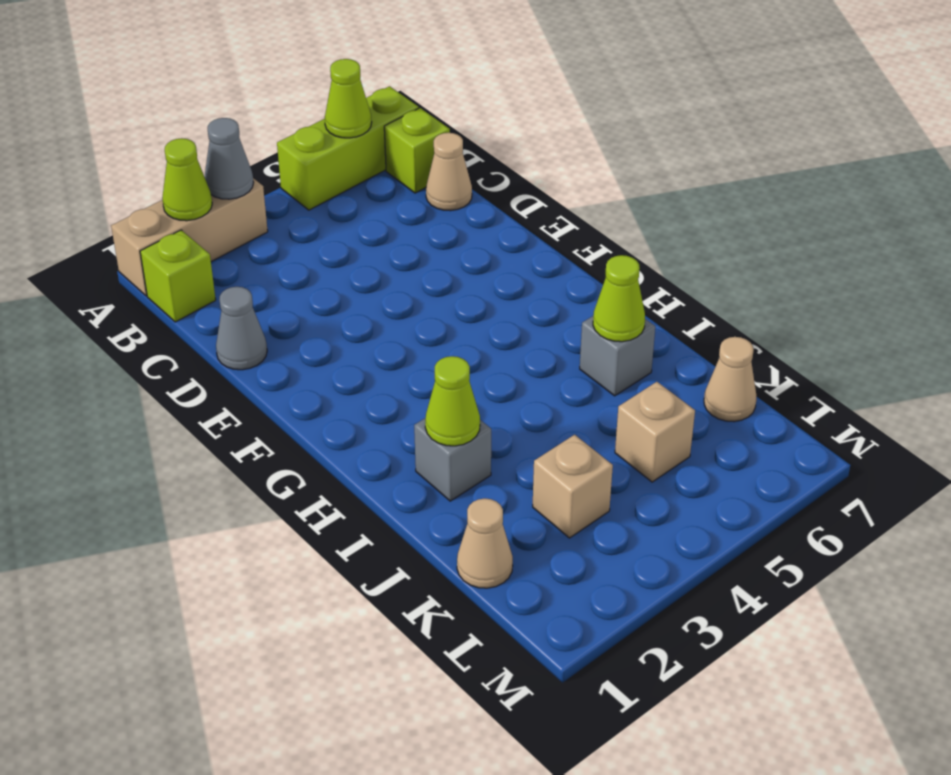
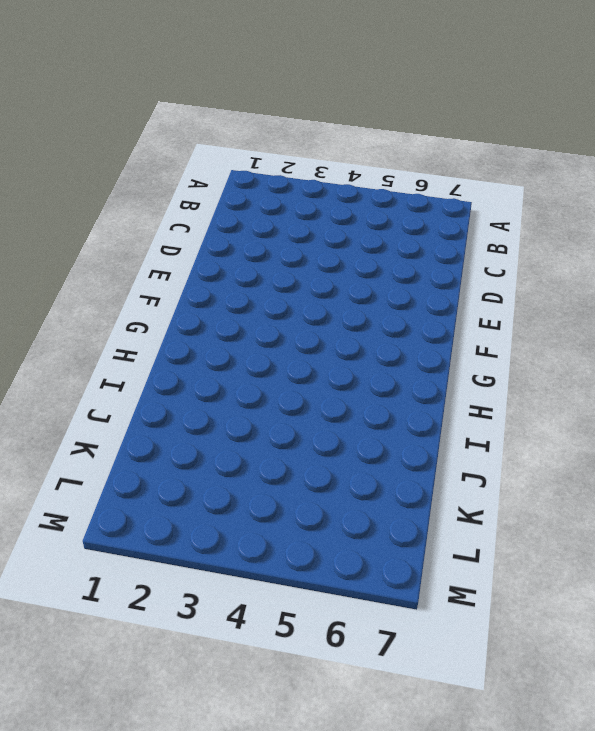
none -> tan brick A1:A3 level 1
none -> lime brick A5:A7 level 1
none -> lime brick B1 level 1

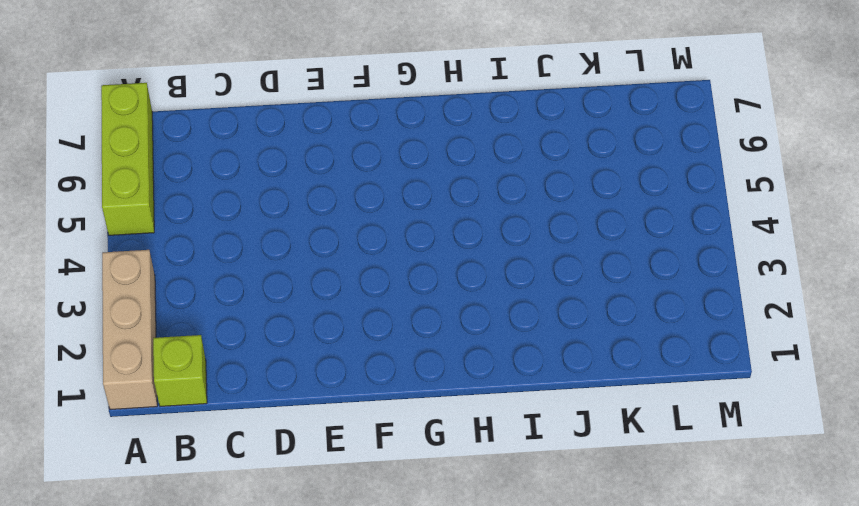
none -> lime brick B7 level 1
none -> tan cone C7 level 1
none -> grey cone D1 level 1

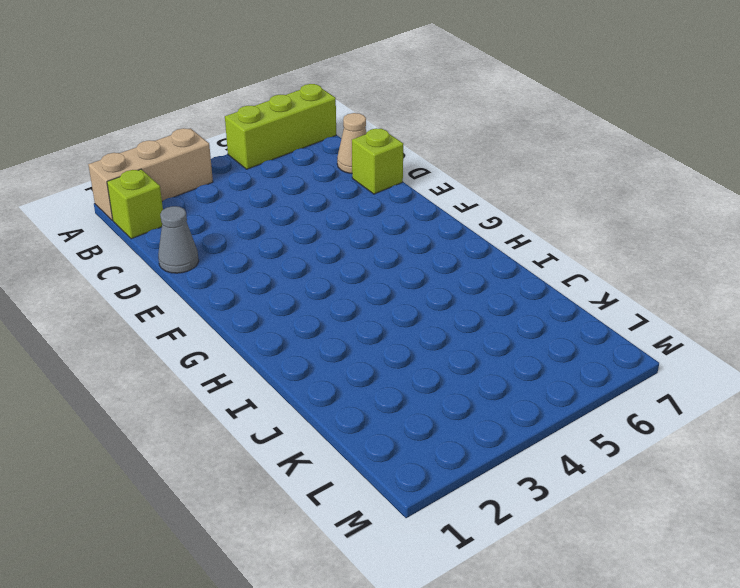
lime brick D7 level 1 -> lime brick B7 level 1
none -> grey brick I2 level 1
none -> grey brick I6 level 1
none -> tan cone K1 level 1

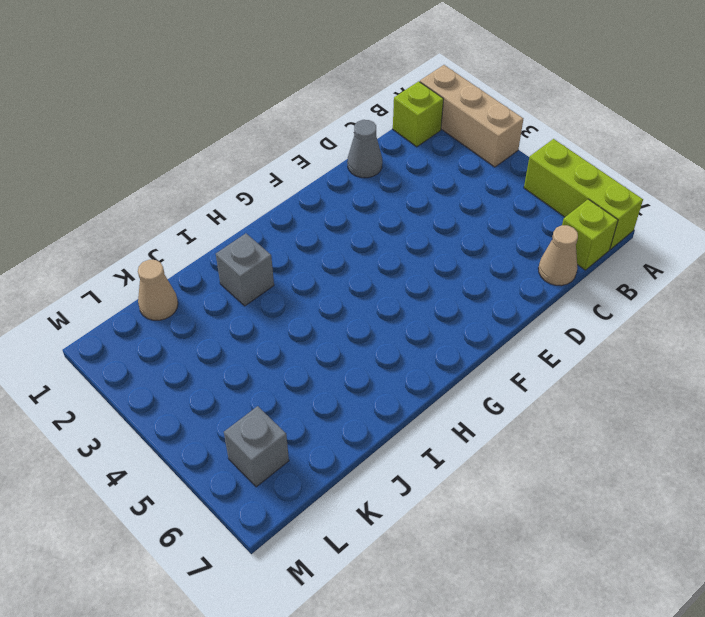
grey brick L6 level 1 -> grey brick I6 level 1
none -> tan brick K3 level 1
none -> tan brick K5 level 1
none -> tan cone K7 level 1

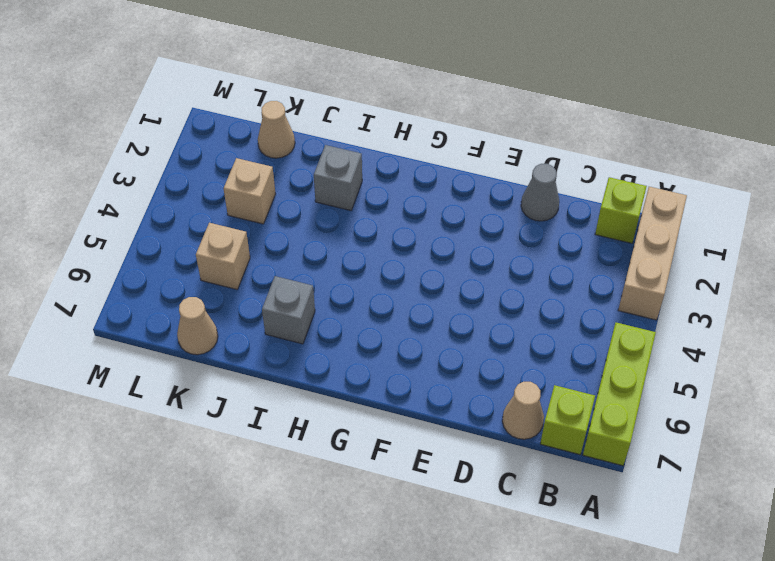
none -> lime cone A2 level 2
none -> grey cone A3 level 2
none -> lime cone A6 level 2

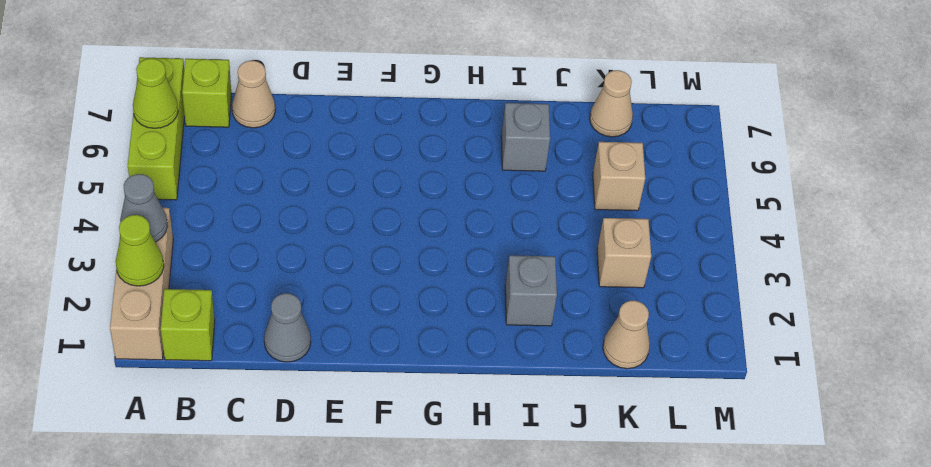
none -> lime cone I2 level 2
none -> lime cone I6 level 2

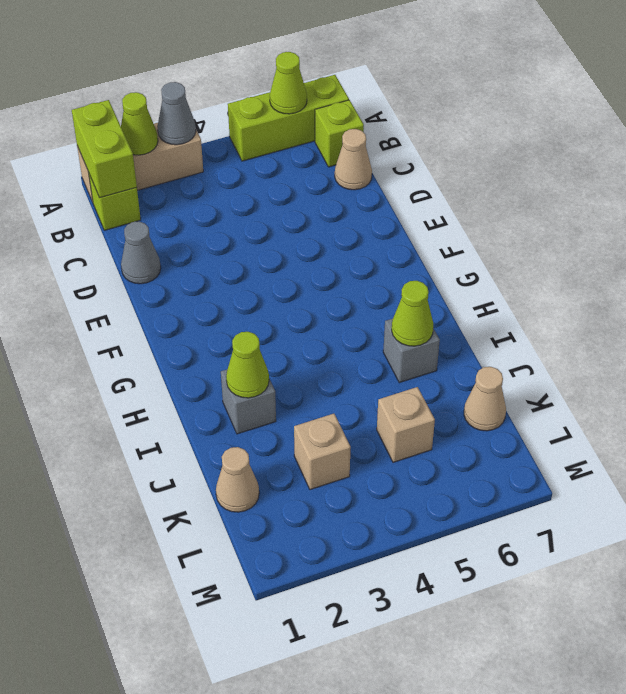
lime brick A1:B1 level 2 -> none

